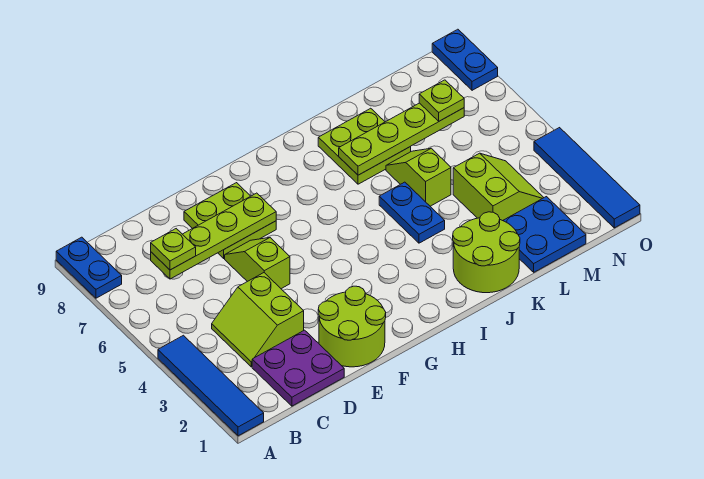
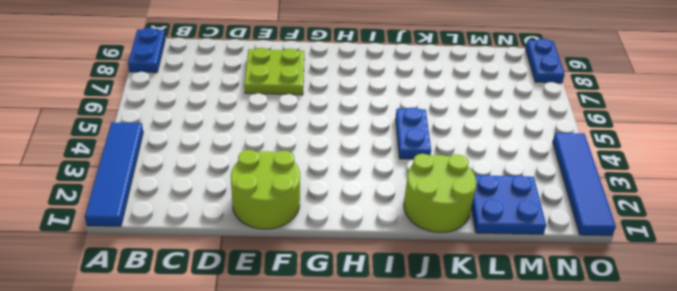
none -> purple plate C1:D2 level 1
none -> lime slope C3:D4 level 1 top D
none -> lime slope E5:E6 level 1 top 5

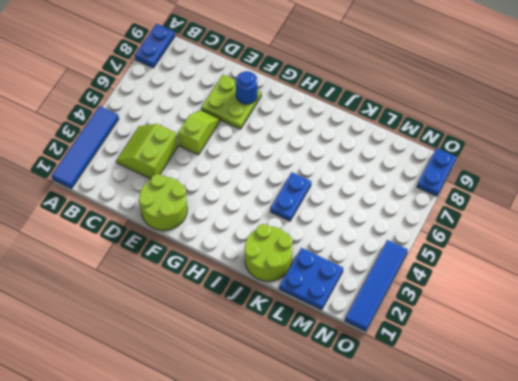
blue round brick F8 level 2 -> none
none -> purple plate C1:D2 level 1
none -> lime plate J7:K8 level 1
none -> lime slope K5:K6 level 1 top 5

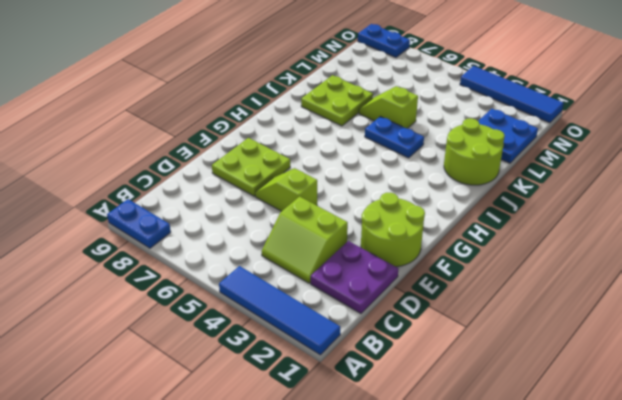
none -> lime slope L3:M4 level 1 top L
none -> lime plate C7:F7 level 2
none -> lime plate J7:M7 level 2

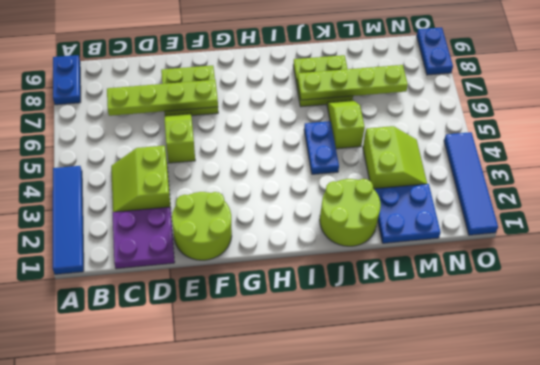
none -> lime plate C7 level 3
none -> lime plate M7 level 3

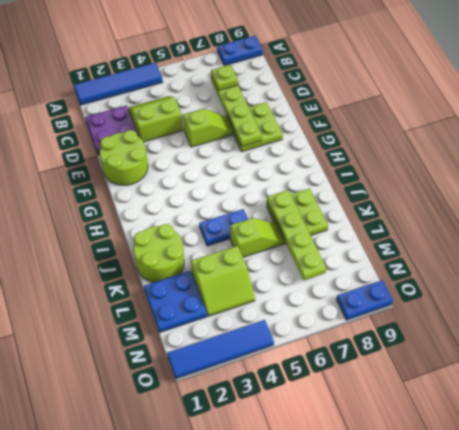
none -> lime plate M7 level 3

